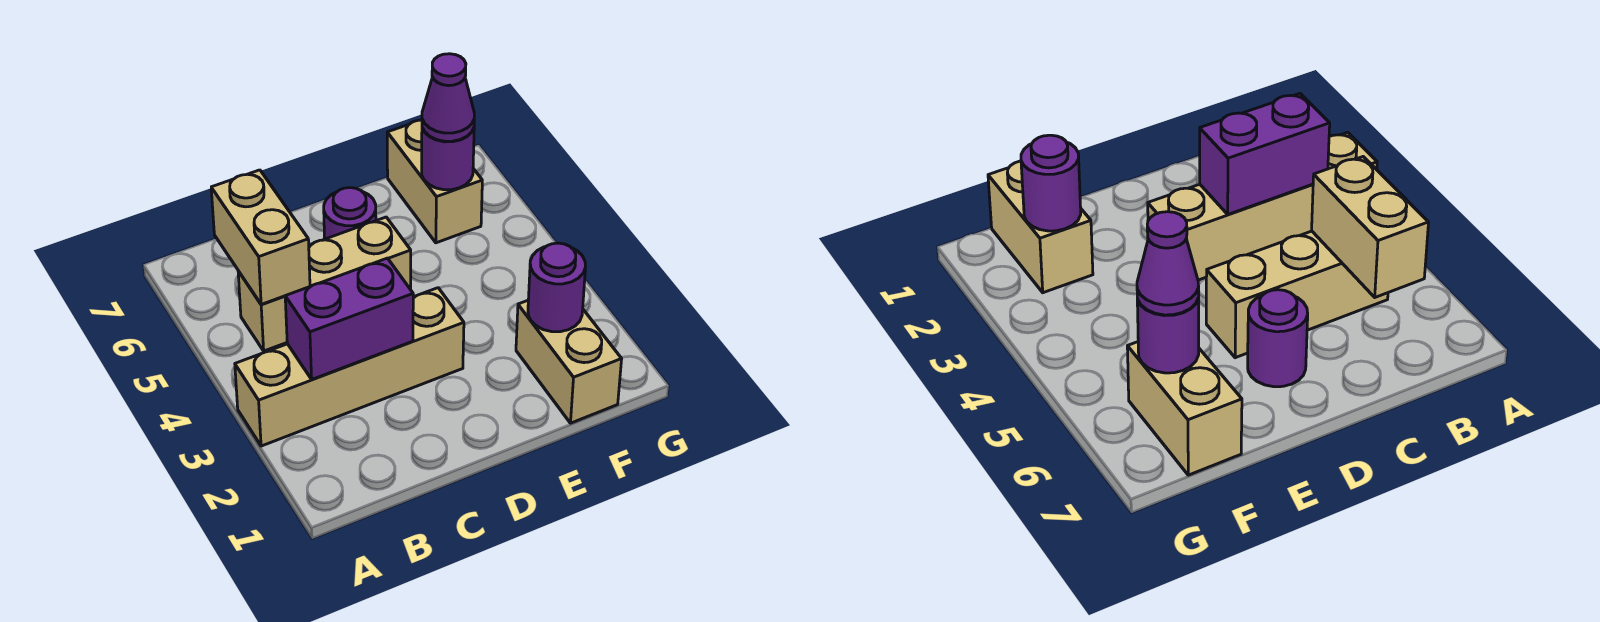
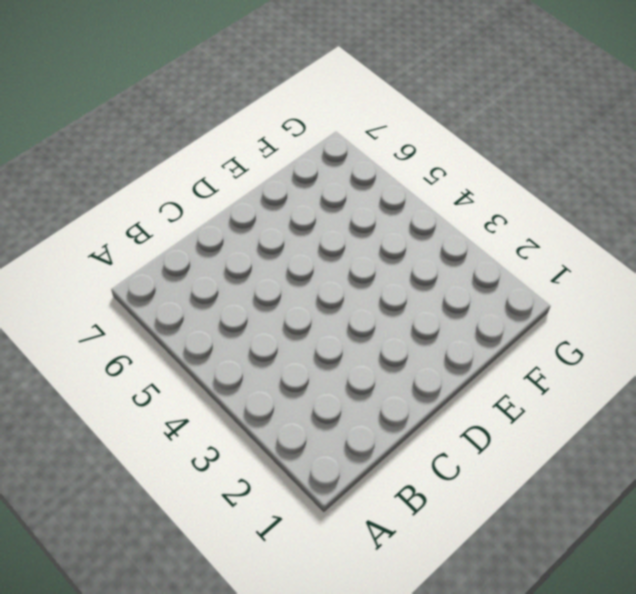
none -> tan brick A3:D3 level 1
none -> tan brick B5:D5 level 1

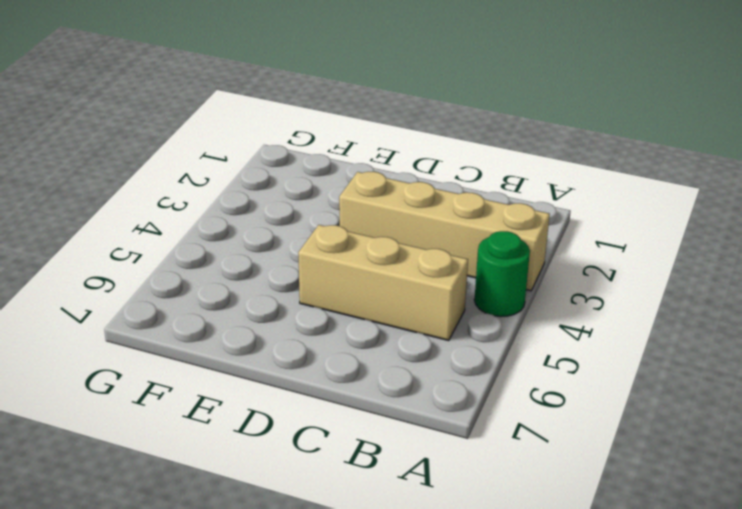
green round brick A4 level 1 -> none
none -> purple round brick D6 level 1
none -> tan brick F1:F2 level 1

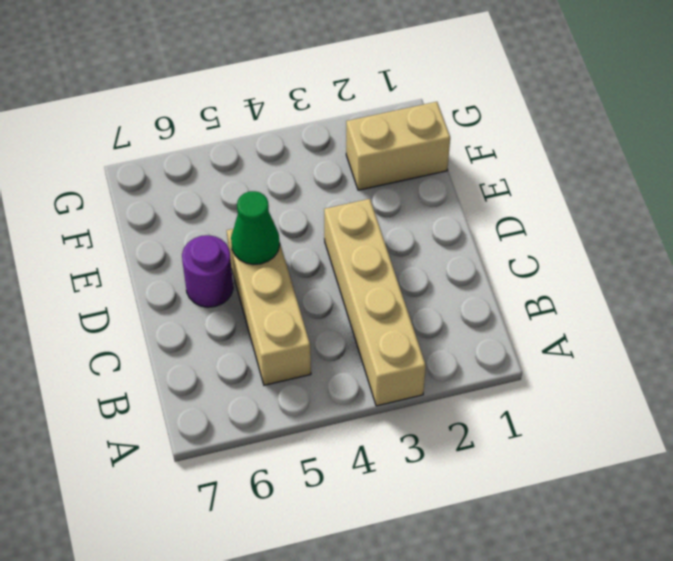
green cone D5 level 2 -> none
none -> tan brick F6:F7 level 1
none -> purple brick B3:C3 level 2

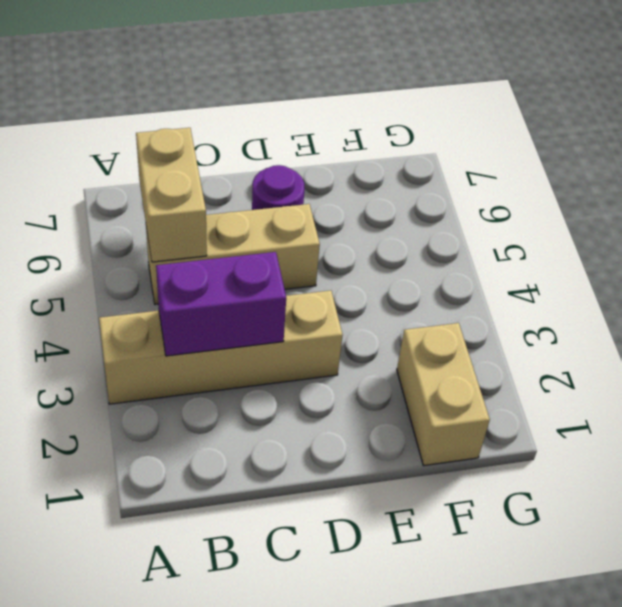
none -> tan brick F6:F7 level 1
none -> purple round brick F2 level 2

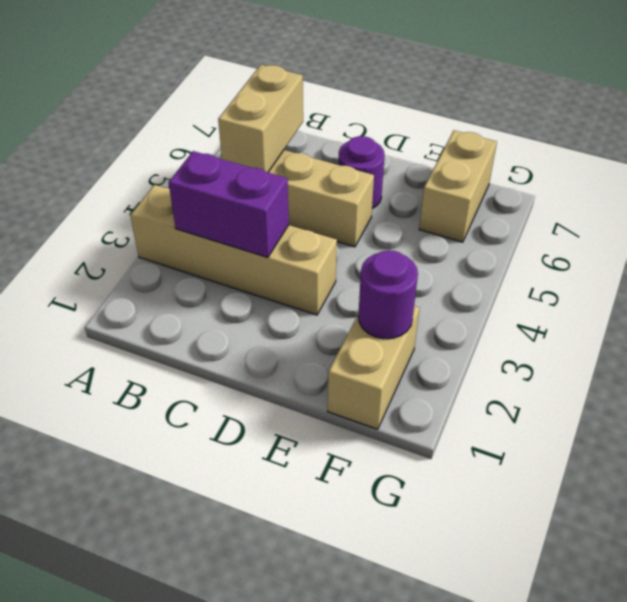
none -> purple round brick F6 level 2
none -> purple cone F6 level 3

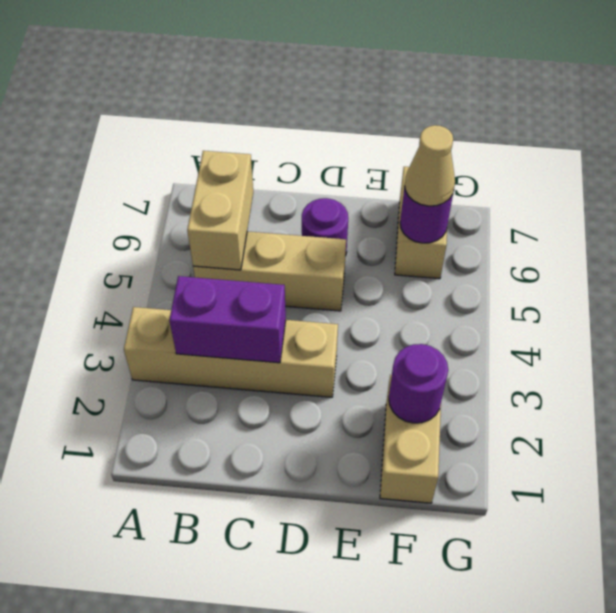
tan cone F6 level 3 -> purple cone F6 level 3

